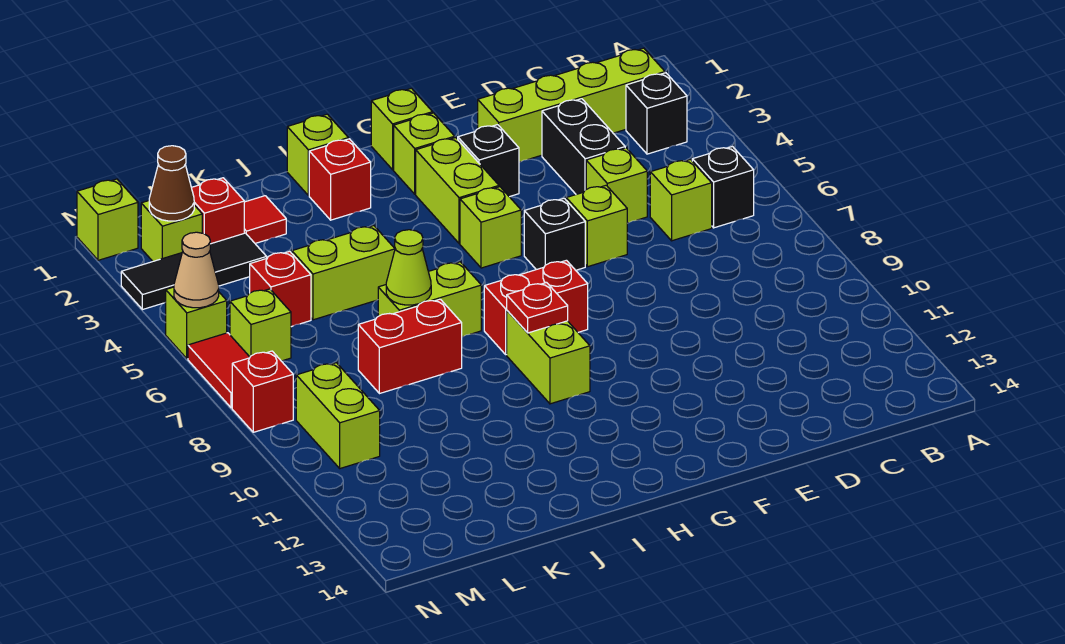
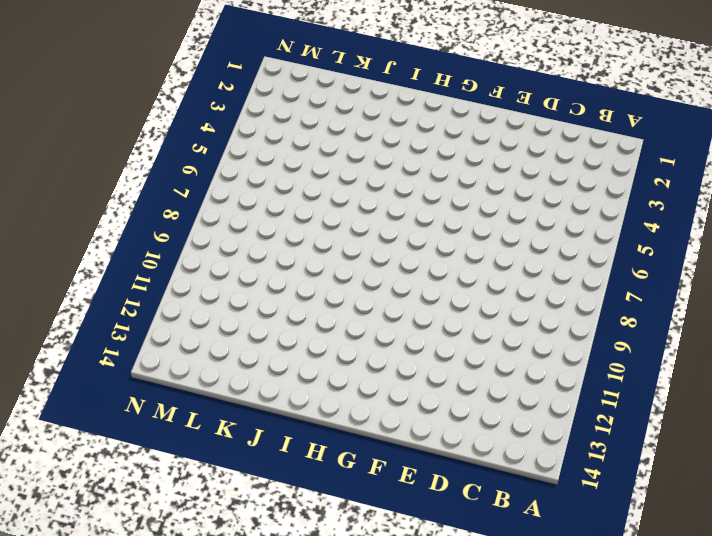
none -> lime brick B2:E2 level 1
none -> black brick B3 level 1
none -> black brick B6 level 1
none -> lime brick C6 level 1

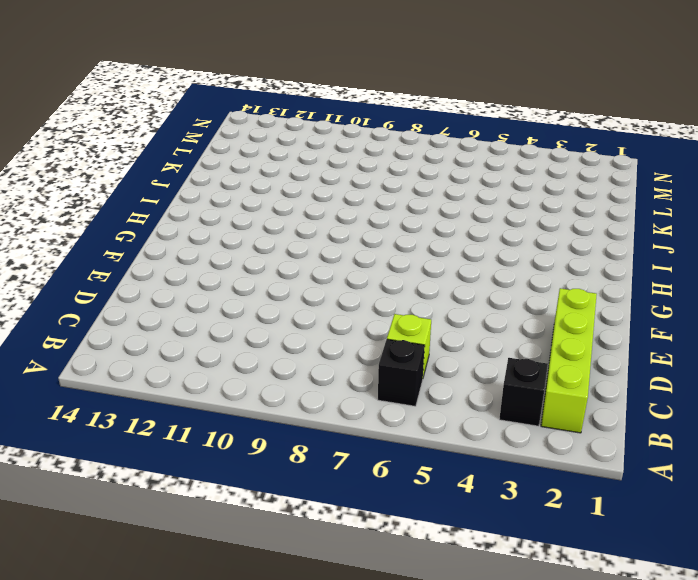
none -> black brick D3:D4 level 1
none -> lime brick D5 level 1
none -> lime brick E6 level 1
none -> black brick F3 level 1

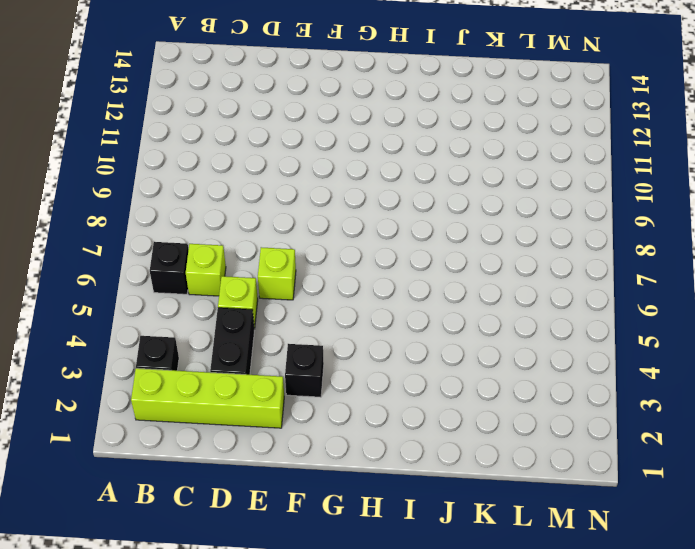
none -> black brick F6 level 1
none -> lime brick G1 level 1
none -> lime brick G2 level 1
none -> lime brick G3:G4 level 1

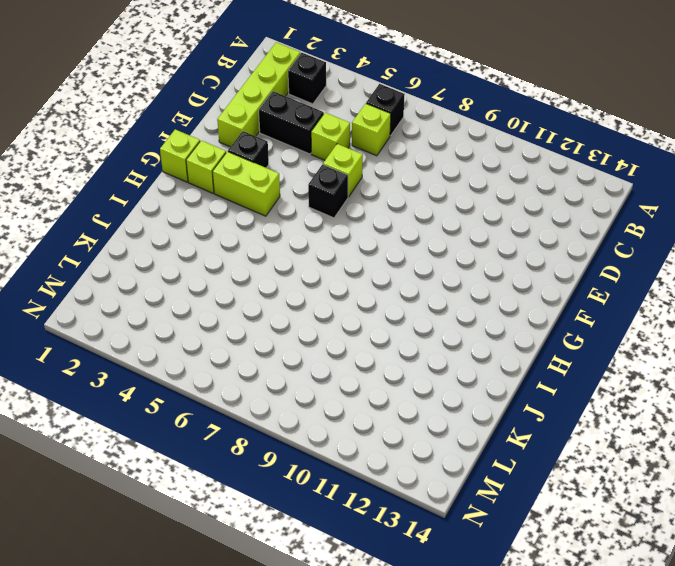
none -> lime brick G5 level 1
none -> red brick G8:H8 level 1
none -> lime brick H9:H10 level 1
none -> lime brick I1 level 1

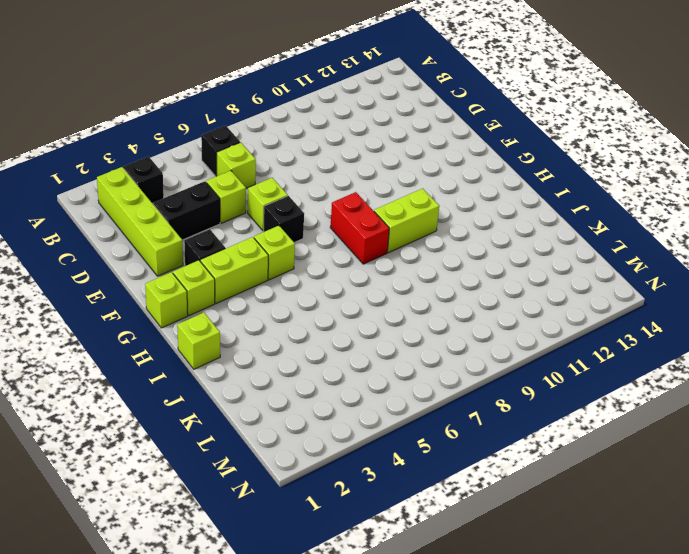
none -> red brick I2 level 1
none -> lime brick I7:J7 level 1
none -> lime brick J5:K5 level 1
none -> red brick J8:K8 level 1

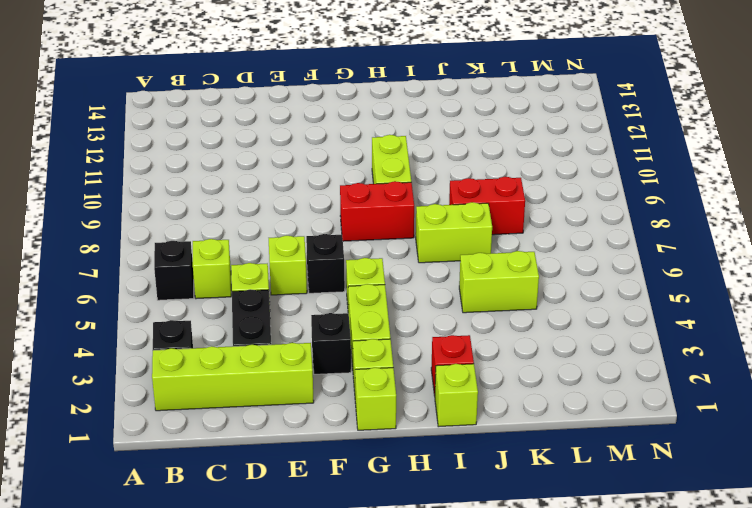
none -> red tile K2 level 1
none -> red brick L2 level 1
none -> black tile L3:N3 level 1
none -> red brick L5 level 1

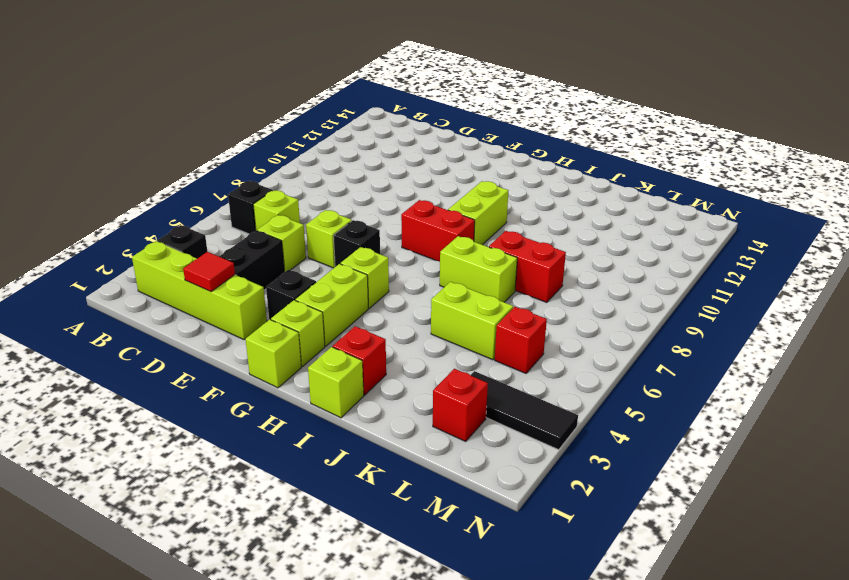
red tile D2 level 2 -> red tile K2 level 1
none -> lime brick M2 level 1
none -> lime brick M6 level 1
none -> lime brick M9:M10 level 1
none -> lime brick N1 level 1

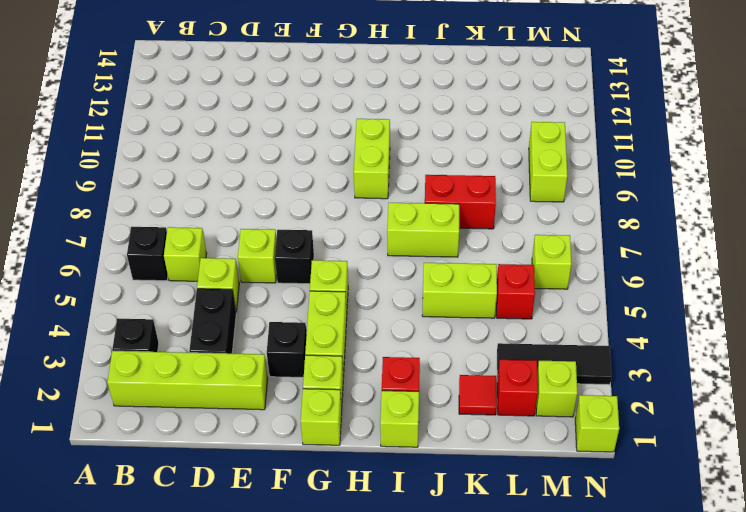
none -> red brick G8:H8 level 1
none -> lime brick N5 level 1
none -> red tile N6:N7 level 1
none -> red brick N8 level 1

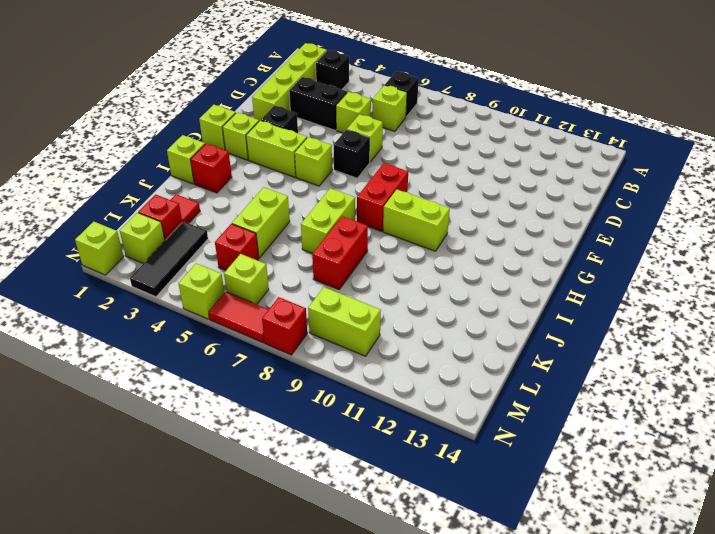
none -> red plate H9 level 2
none -> lime cone J7 level 2
none -> brown cone M2 level 2
none -> tan cone N5 level 2

